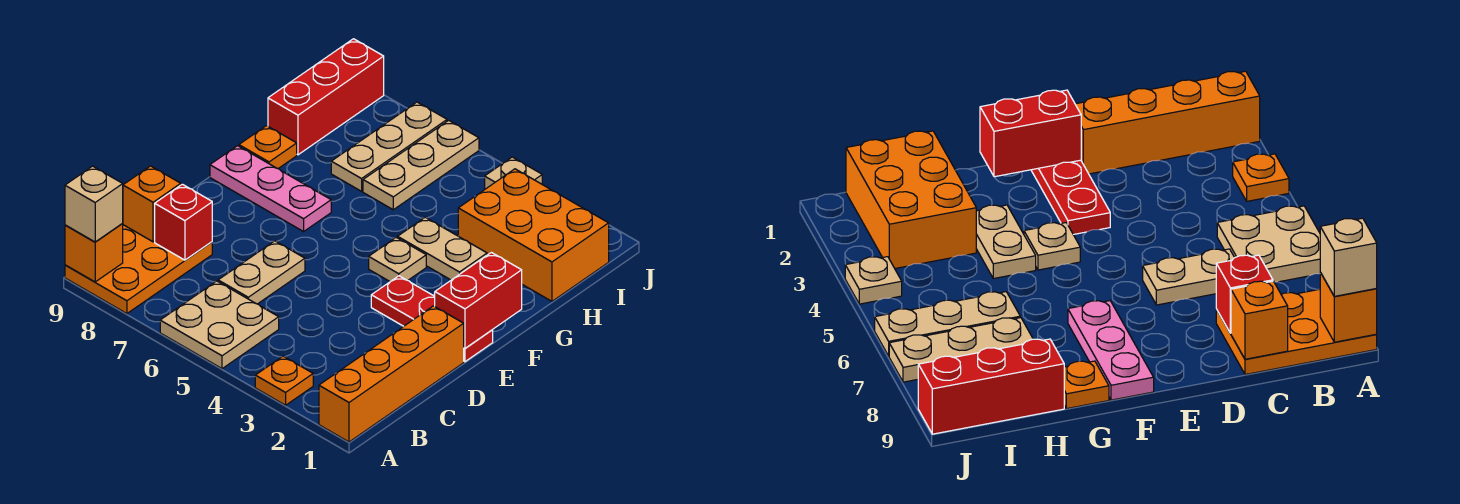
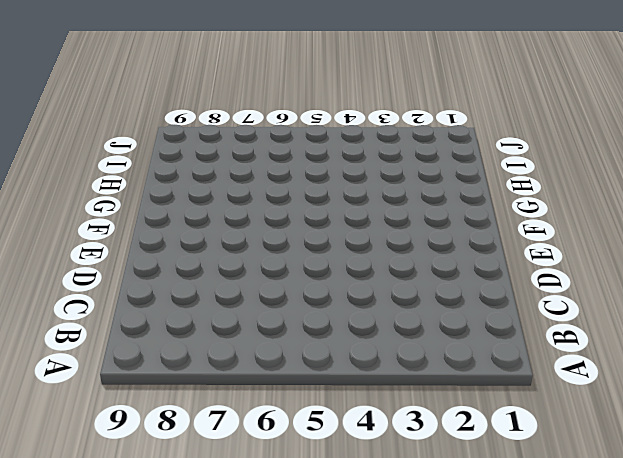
none -> orange brick A1:D1 level 1
none -> orange plate A3 level 1
none -> tan plate A5:B6 level 1

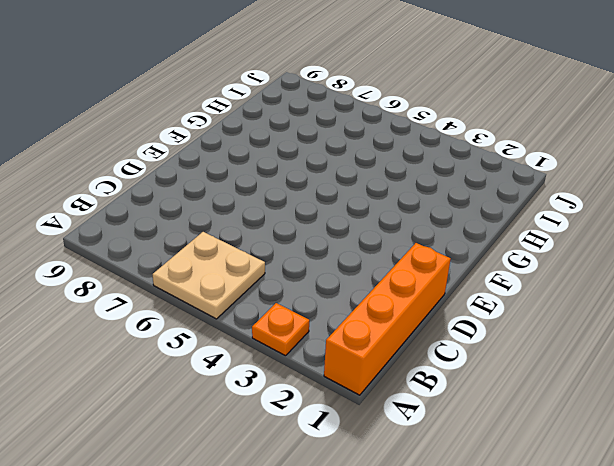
none -> orange plate A8:C9 level 1
none -> tan plate C6:D6 level 1
none -> red plate E1:E3 level 1

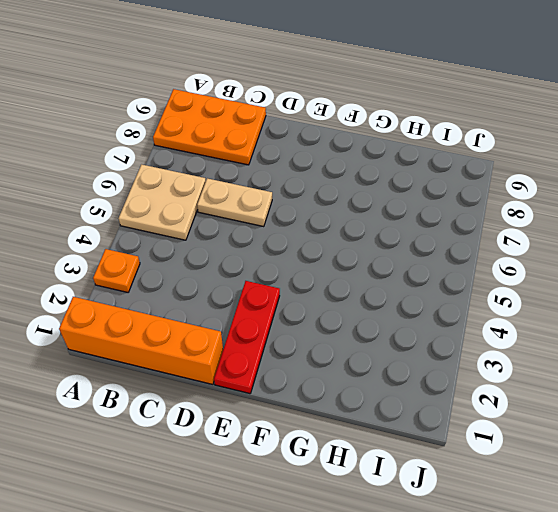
none -> tan plate F4 level 1
none -> pink plate F7:F9 level 1
none -> tan plate G3:G4 level 1

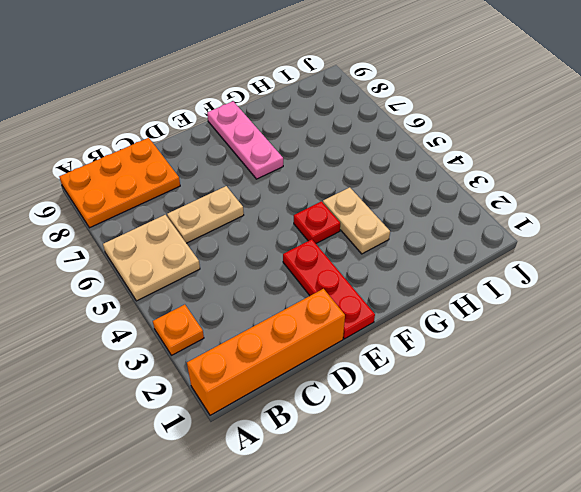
red plate F4 level 1 -> tan plate F4 level 1
none -> orange plate G9 level 1
none -> orange brick H1:I3 level 1
none -> tan plate H6:J6 level 1

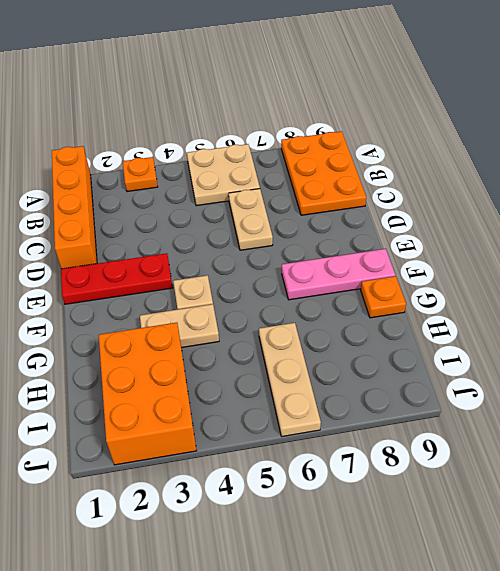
orange brick H2:J3 level 1 -> orange brick H1:I3 level 1
none -> tan plate H7:J7 level 1
none -> red brick H9:J9 level 1
none -> tan plate J4 level 1

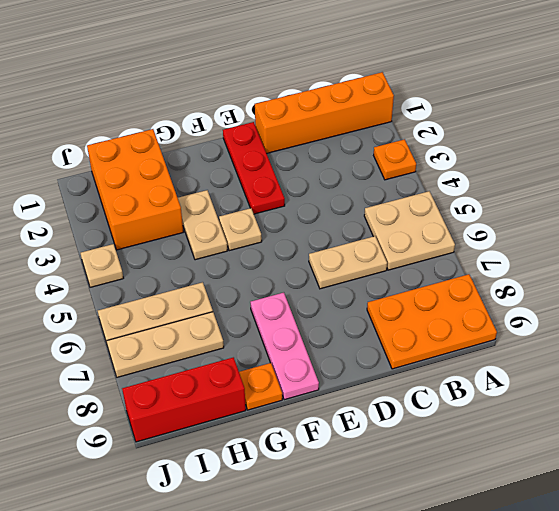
none -> orange brick A9 level 2
none -> red brick C8 level 2
none -> orange brick C9 level 2

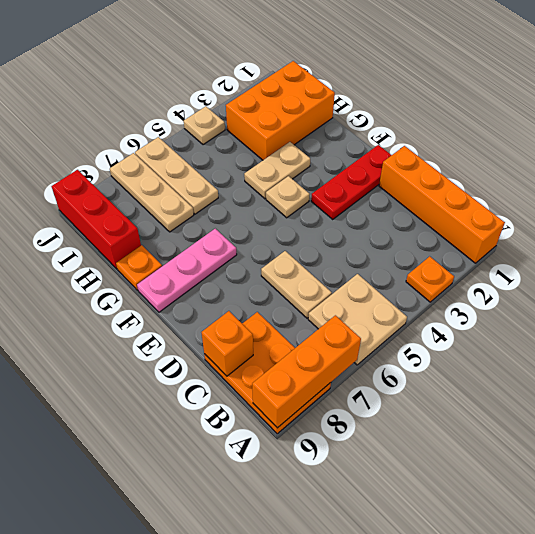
orange brick A7:A9 level 2 -> orange brick A9 level 2
none -> red brick C8 level 2
none -> red brick E1:F1 level 2
none -> tan brick A9 level 3

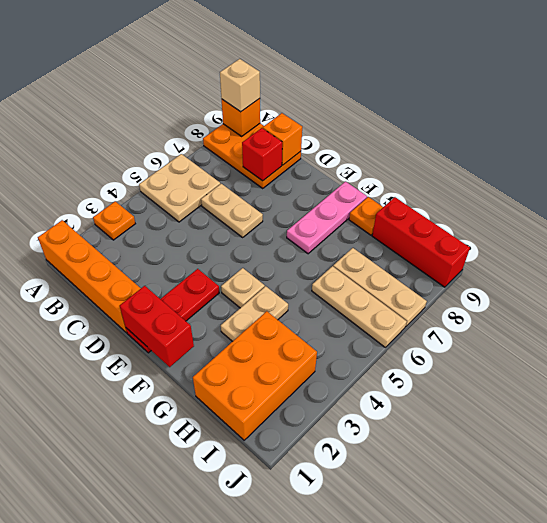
none -> tan plate J4 level 1

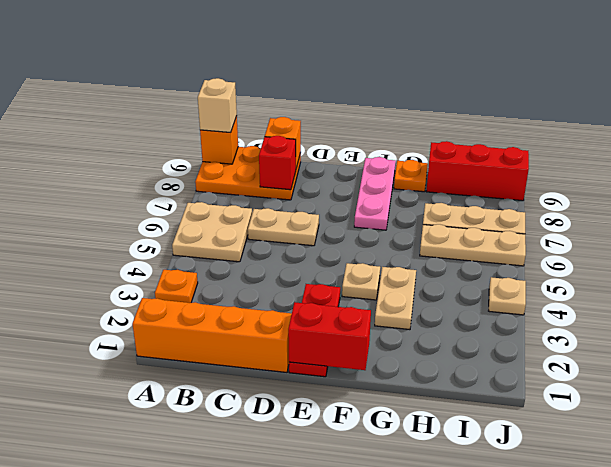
none -> orange brick H1:I3 level 1

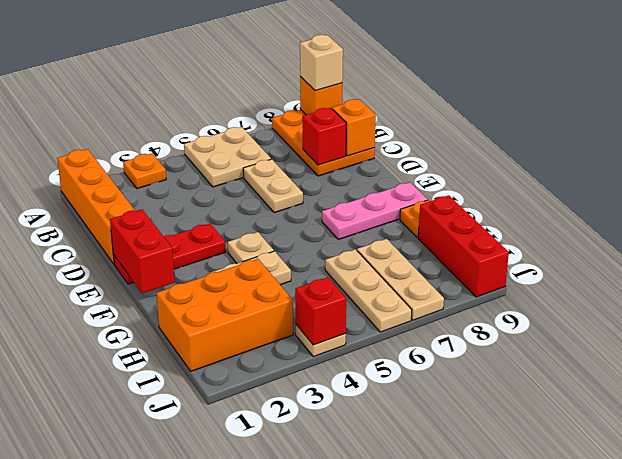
red brick J4 level 2 -> none

